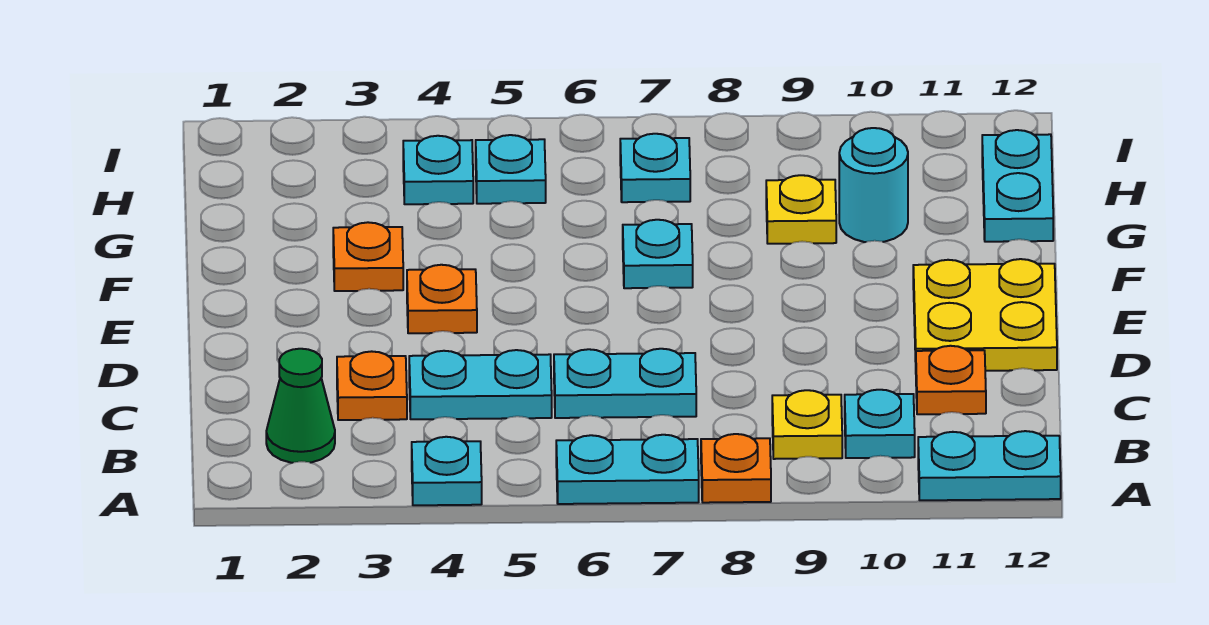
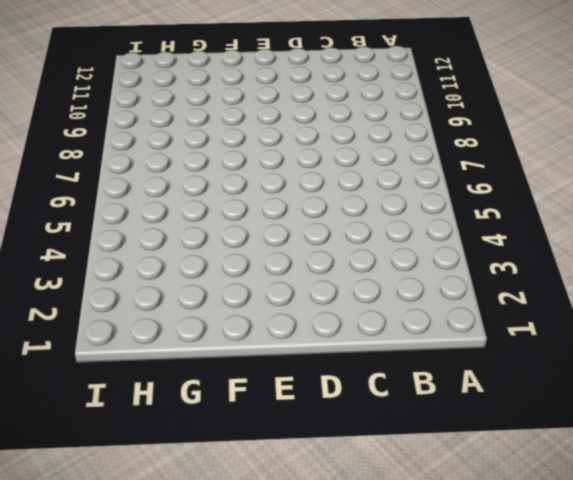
none -> cyan plate A4 level 1
none -> cyan plate A6:A7 level 1
none -> orange plate A8 level 1

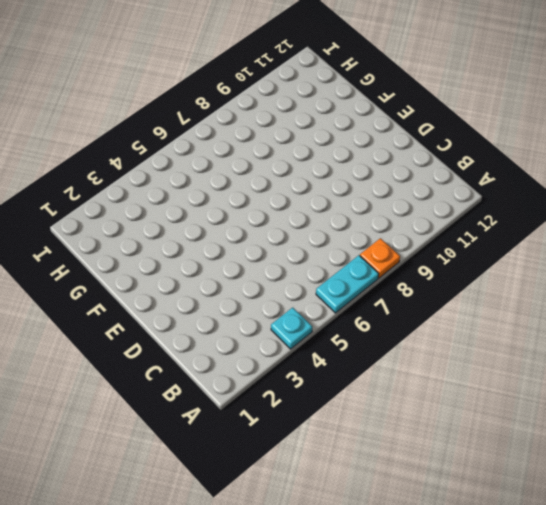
none -> cyan plate A11:A12 level 1
none -> green cone B2 level 1
none -> yellow plate B9 level 1

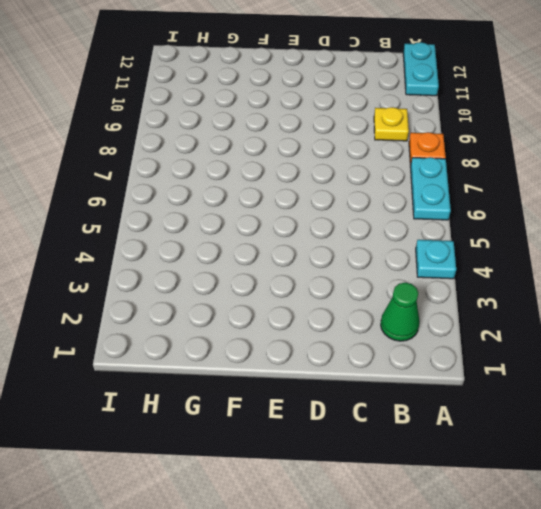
none -> cyan plate B10 level 1
none -> orange plate C3 level 1
none -> cyan plate C4:C5 level 1

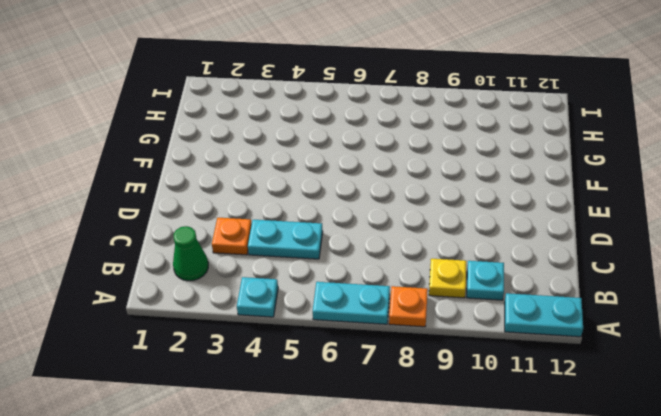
none -> cyan plate C6:C7 level 1
none -> orange plate C11 level 1
none -> yellow plate D11:E12 level 1

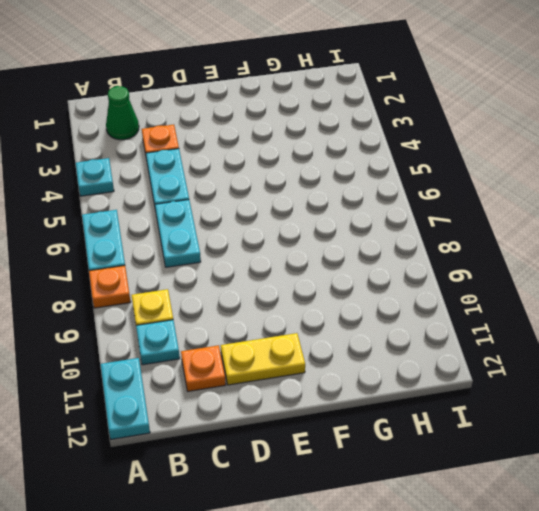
yellow plate D11:E11 level 1 -> yellow plate D11:E12 level 1
none -> orange plate E4 level 1
none -> orange plate F3 level 1
none -> cyan plate F7 level 1

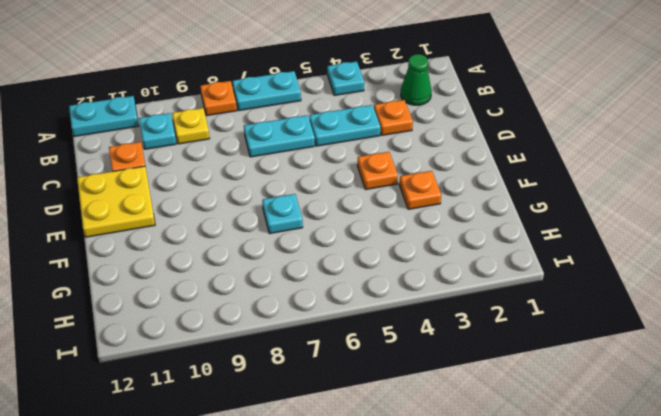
none -> yellow plate G9 level 1
none -> cyan round brick G10 level 1
none -> cyan plate G12:H12 level 1

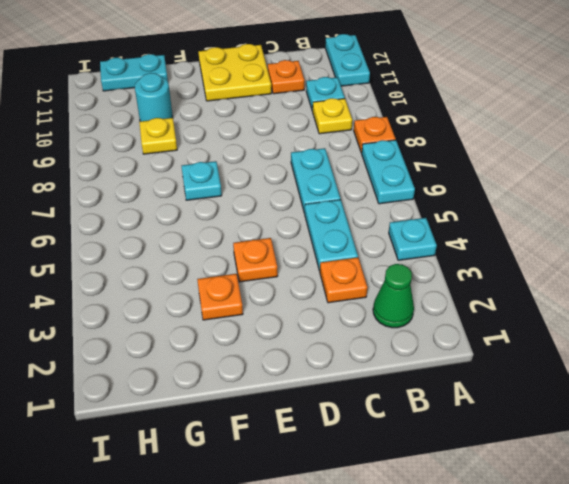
none -> cyan plate H4 level 1
none -> cyan plate H5 level 1
none -> cyan plate H7 level 1

